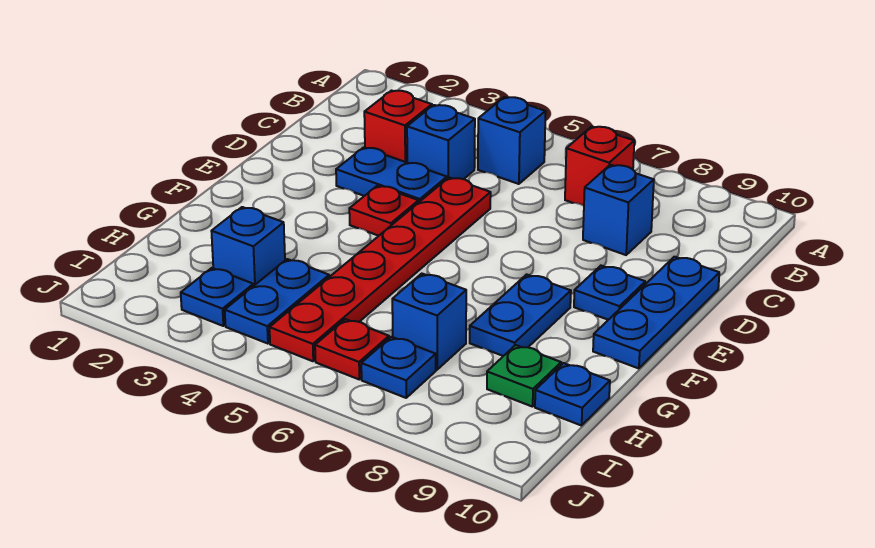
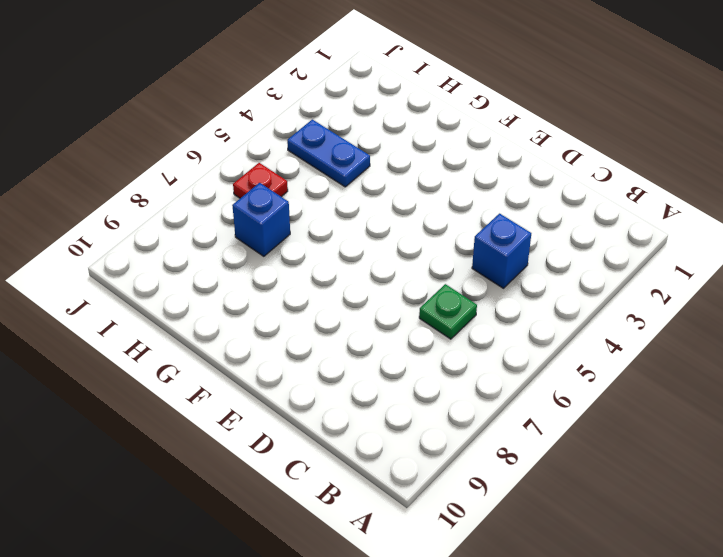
green plate C6 level 1 -> green plate H9 level 1
none -> blue brick B5 level 1
none -> red brick B7 level 1
none -> red brick C3 level 1

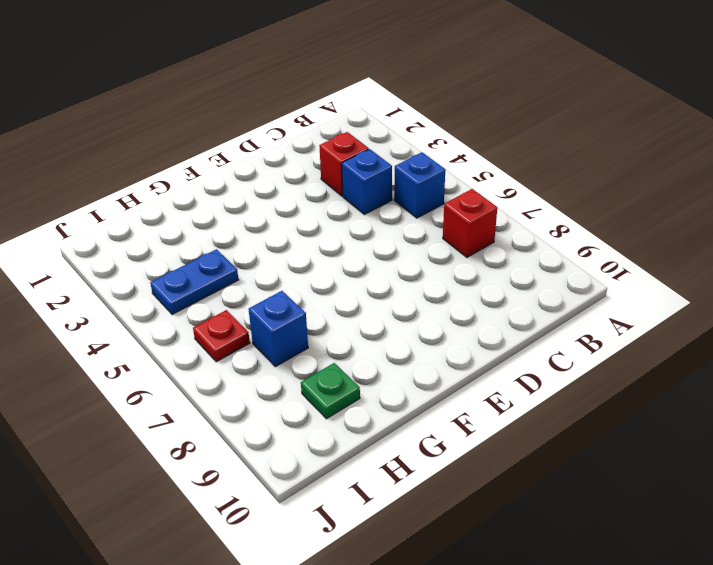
none -> blue brick C8 level 1
none -> blue plate D3:D4 level 1
none -> red plate D5:I5 level 1

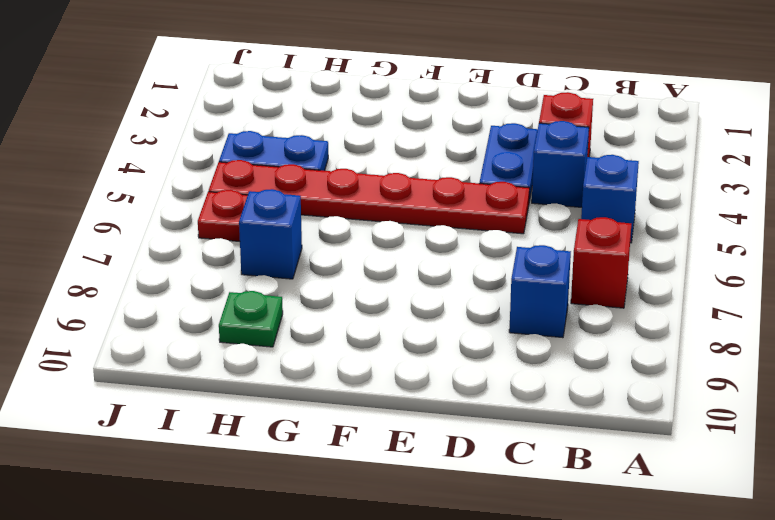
none -> blue plate D10:F10 level 1
none -> red plate E4 level 1
none -> blue plate E9 level 1

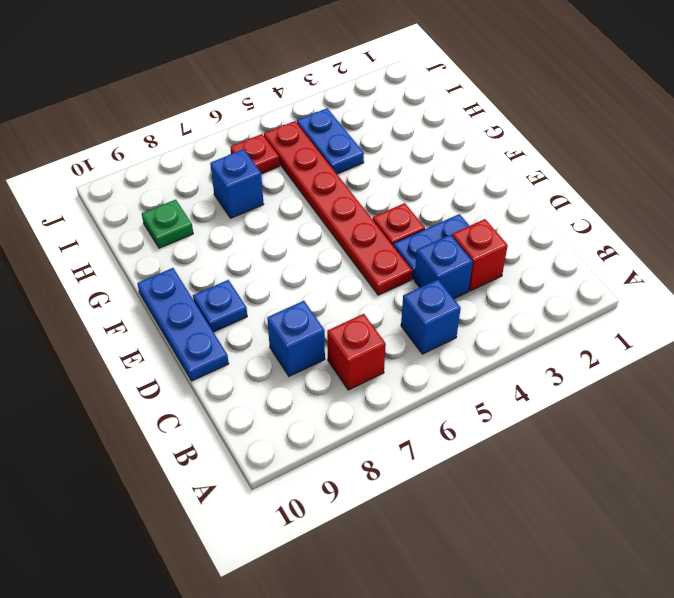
none -> blue plate F8:G8 level 1
none -> blue brick H3 level 1
none -> blue plate H10 level 1

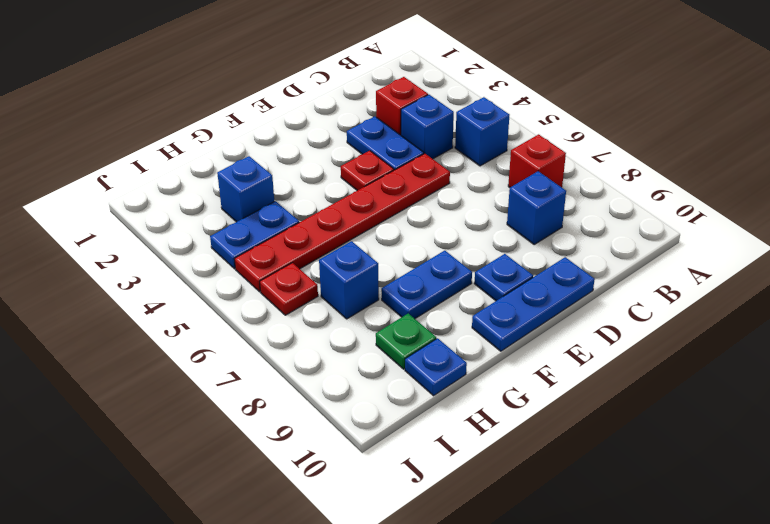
none -> blue plate I3 level 1
none -> blue plate I7 level 1

